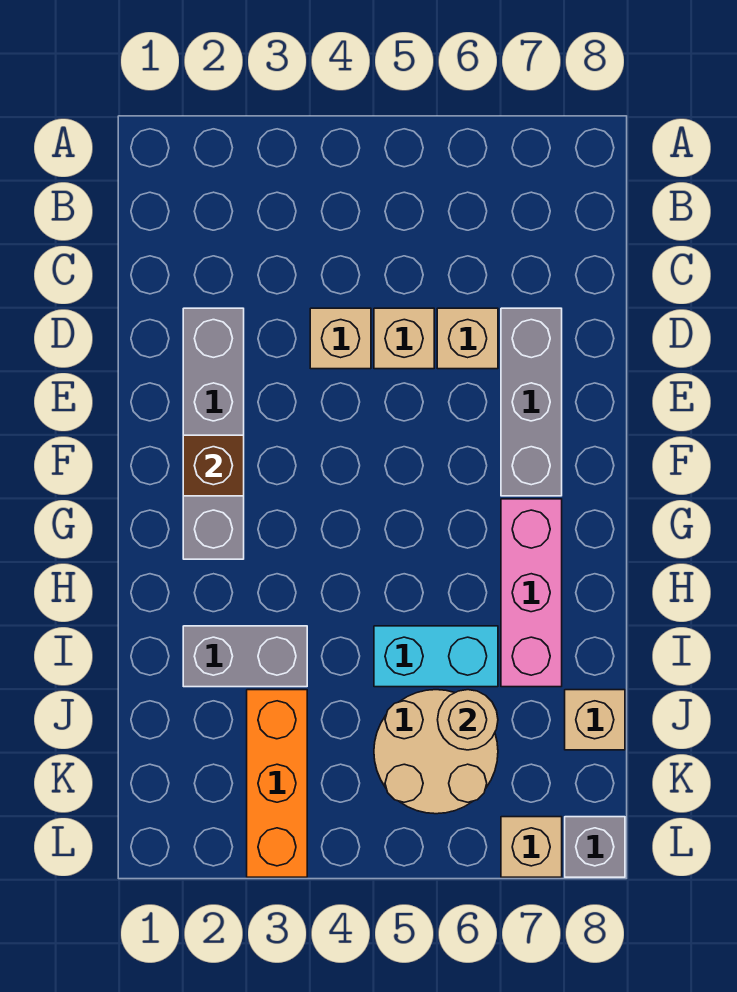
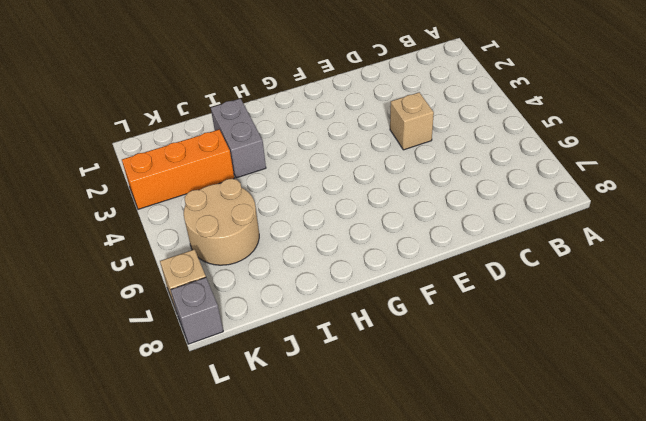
none -> grey brick D2:G2 level 1
none -> tan brick D5 level 1
none -> tan brick D6 level 1

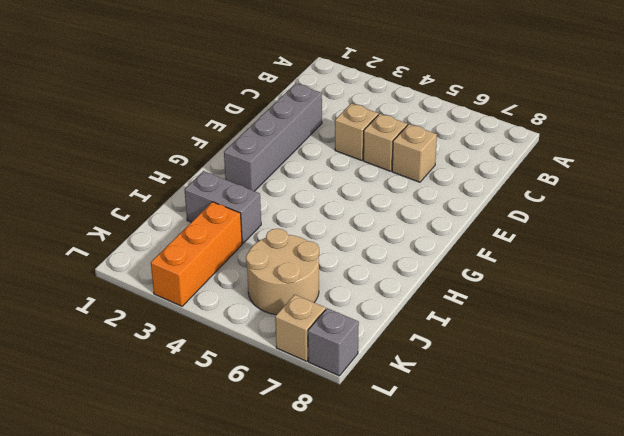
none -> grey brick D7:F7 level 1
none -> pink brick G7:I7 level 1
none -> cyan brick I5:I6 level 1

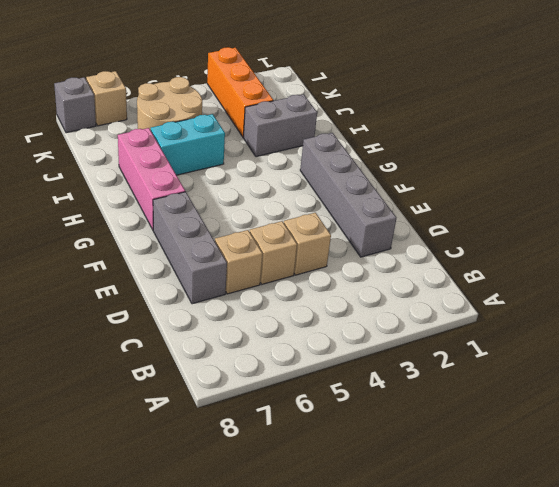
none -> tan brick J8 level 1
none -> brown brick F2 level 2
none -> tan round brick J6 level 2

